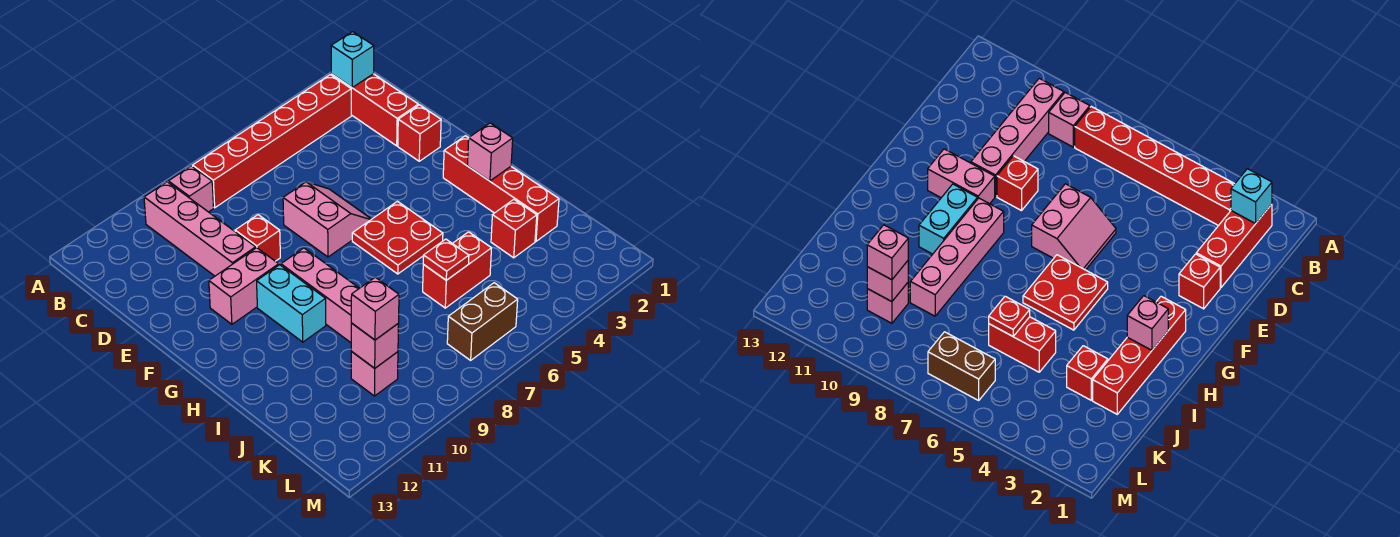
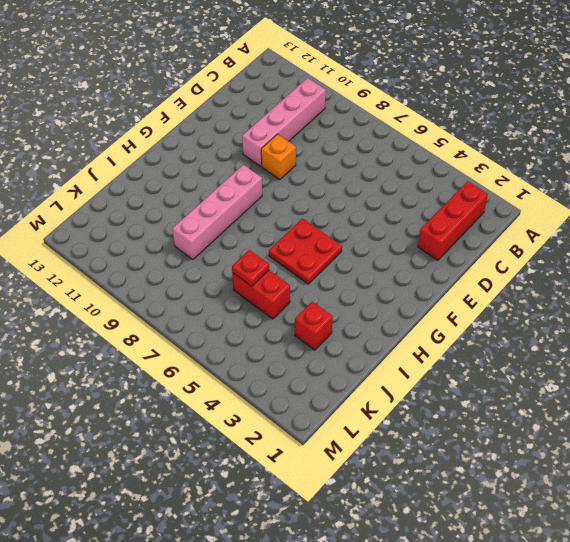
orange brick E9 level 1 -> red brick E9 level 1
none -> red brick B3:B8 level 1
none -> pink brick B9 level 1
none -> red brick E2 level 1

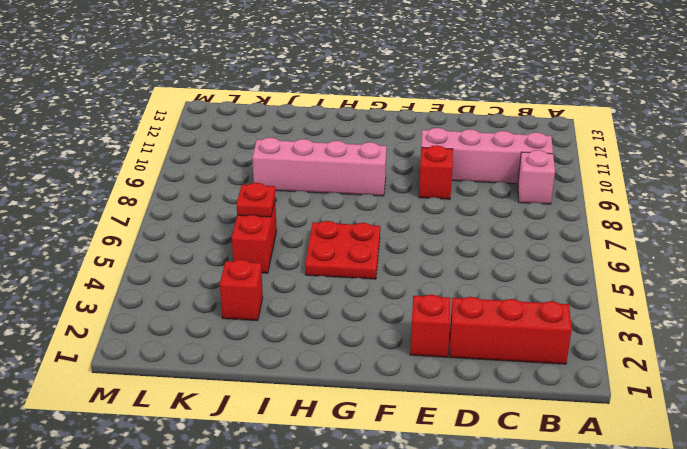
none -> red brick B3:B8 level 1
none -> pink slope E6:F7 level 1 top 7
none -> pink brick F10:F11 level 1

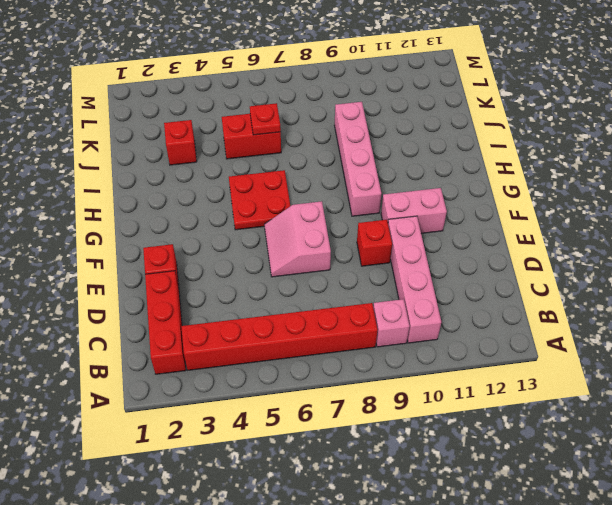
none -> red brick G2:J2 level 1
none -> cyan brick G10:H10 level 1
none -> pink brick K10 level 1

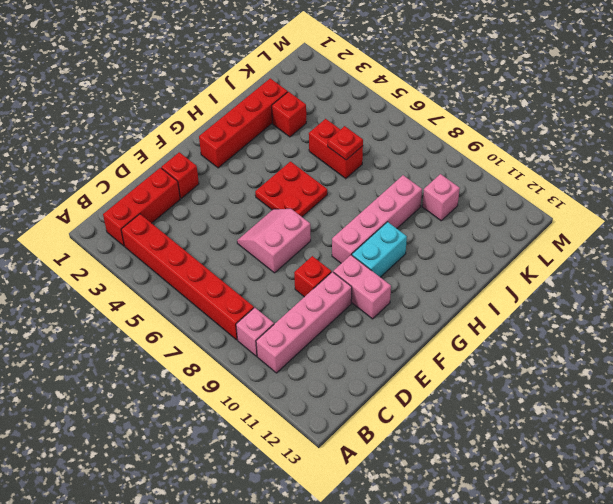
none -> brown brick L6:L7 level 1
none -> cyan brick B2 level 2
none -> pink brick H2 level 2

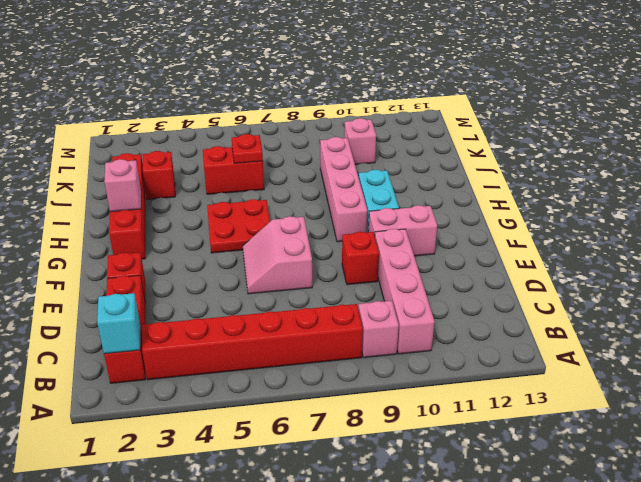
none -> brown brick L6:L7 level 1
none -> pink brick K10 level 2
none -> pink brick K10 level 3

